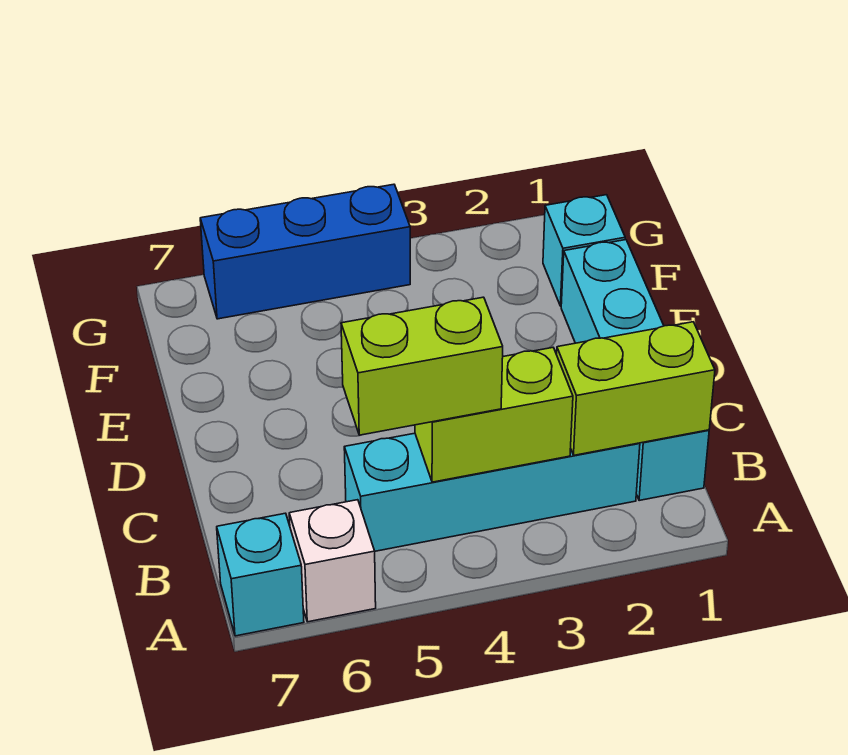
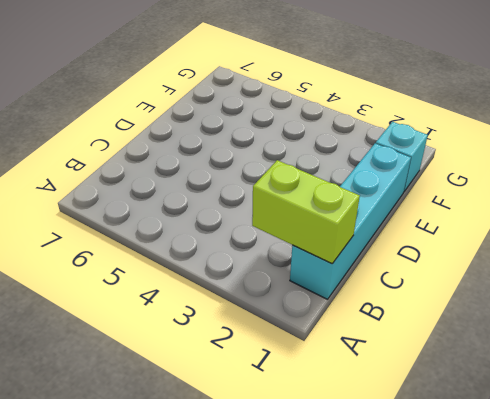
none -> white brick A6 level 1
none -> cyan brick A7 level 1

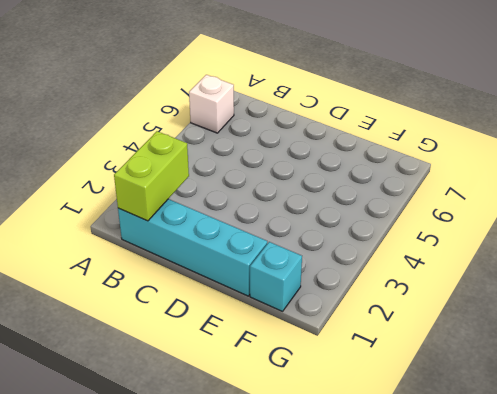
none -> cyan brick A7 level 1
none -> cyan brick B2:B5 level 1

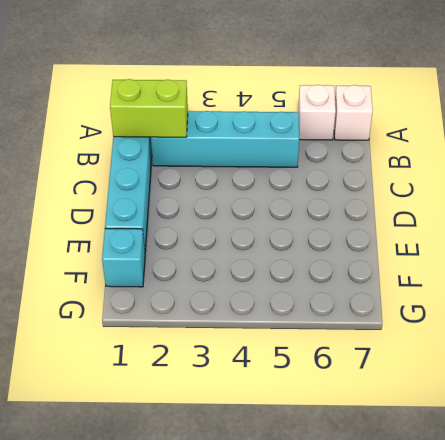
white brick A7 level 1 -> cyan brick A7 level 1
none -> blue brick G4:G6 level 1
none -> lime brick B3:B4 level 2

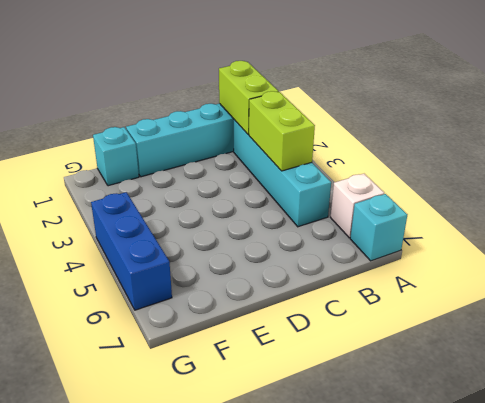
none -> lime brick B4:B5 level 3

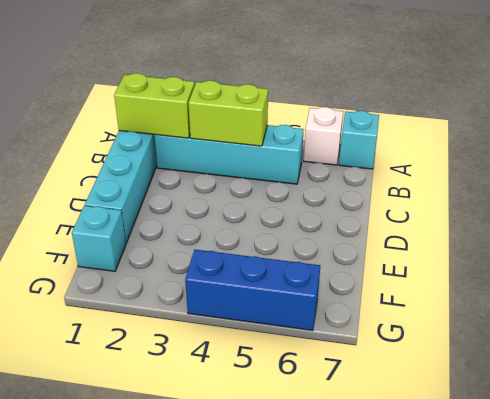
none -> lime brick B4:B5 level 3

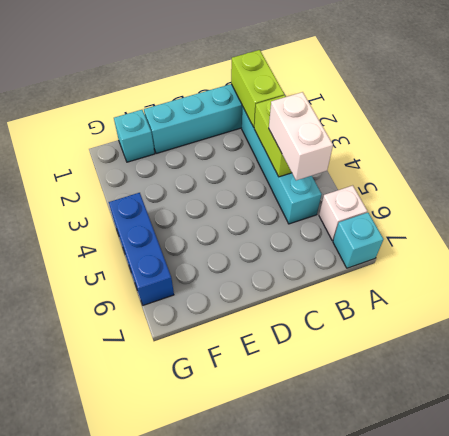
white brick B4:B5 level 3 -> lime brick B4:B5 level 3

